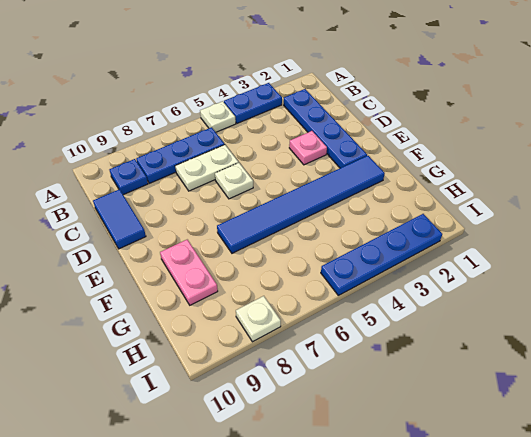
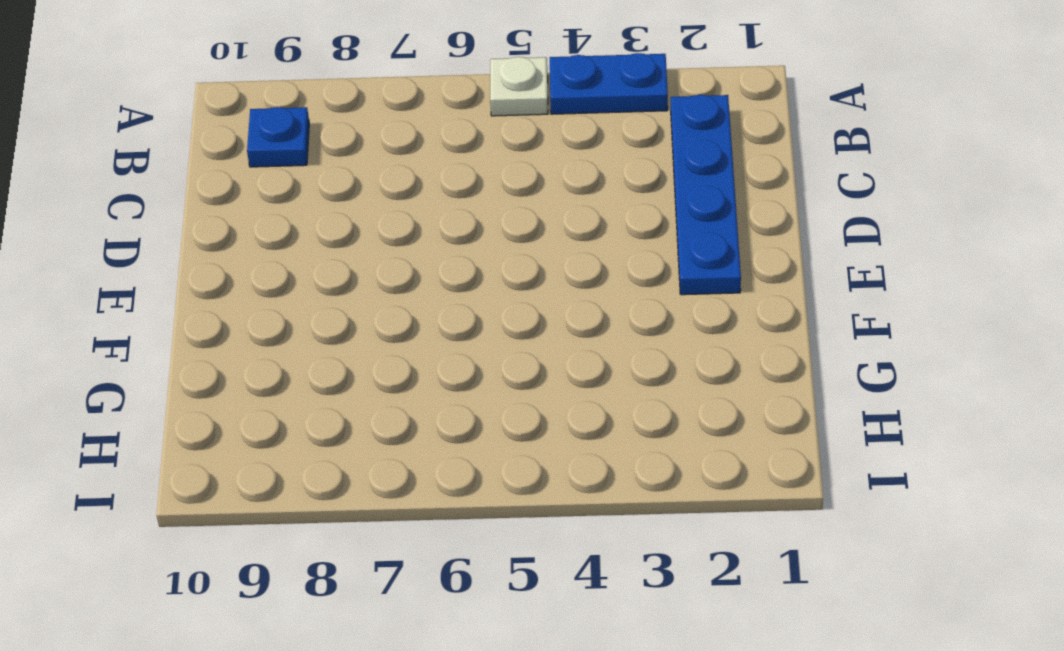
none -> blue plate B6:B8 level 1
none -> white plate C6:C7 level 1
none -> blue tile C10:D10 level 1

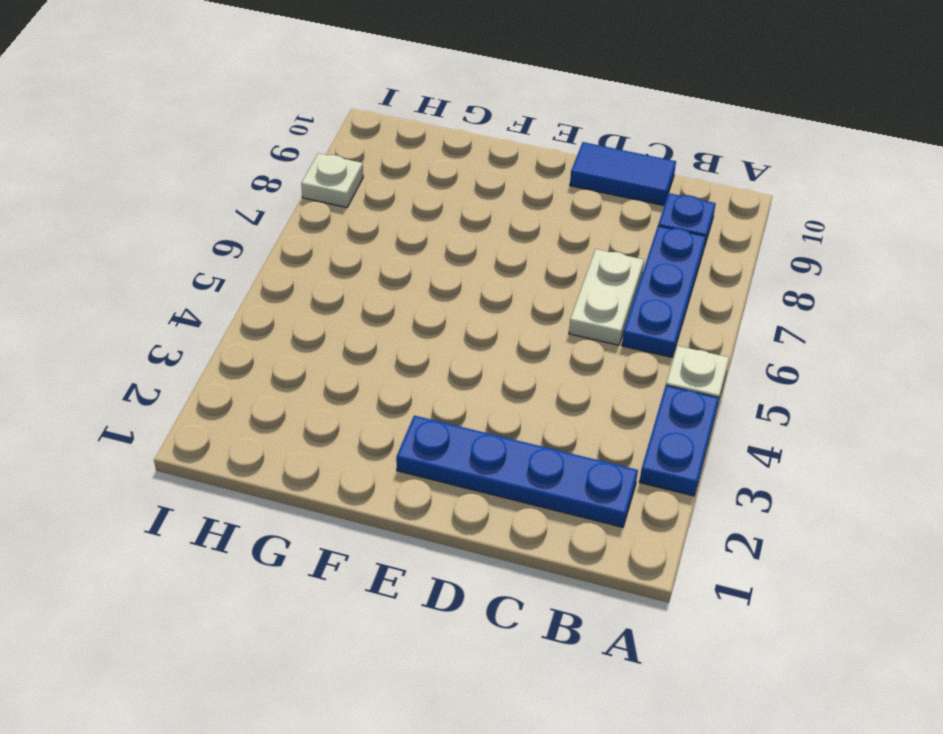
none -> pink plate D3 level 1
none -> white plate D6 level 1
none -> blue tile F2:F7 level 1

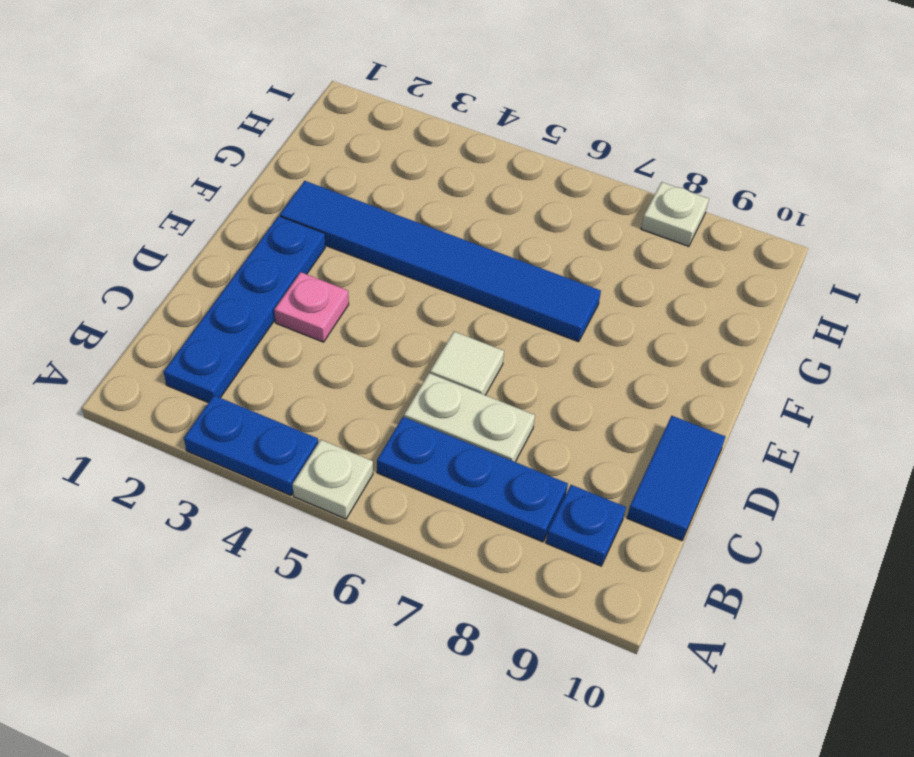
white tile D6 level 1 -> white plate D6 level 1
none -> pink plate F9:G9 level 1
none -> blue plate I2:I5 level 1

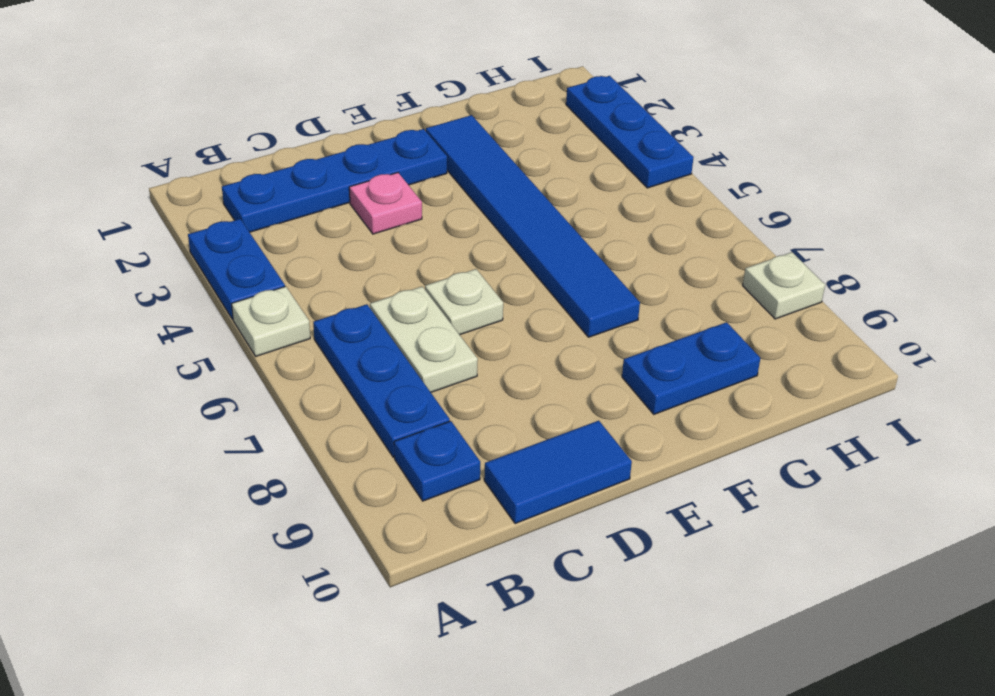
blue plate F9:G9 level 1 -> pink plate F9:G9 level 1
blue plate I2:I4 level 1 -> blue plate I2:I5 level 1

